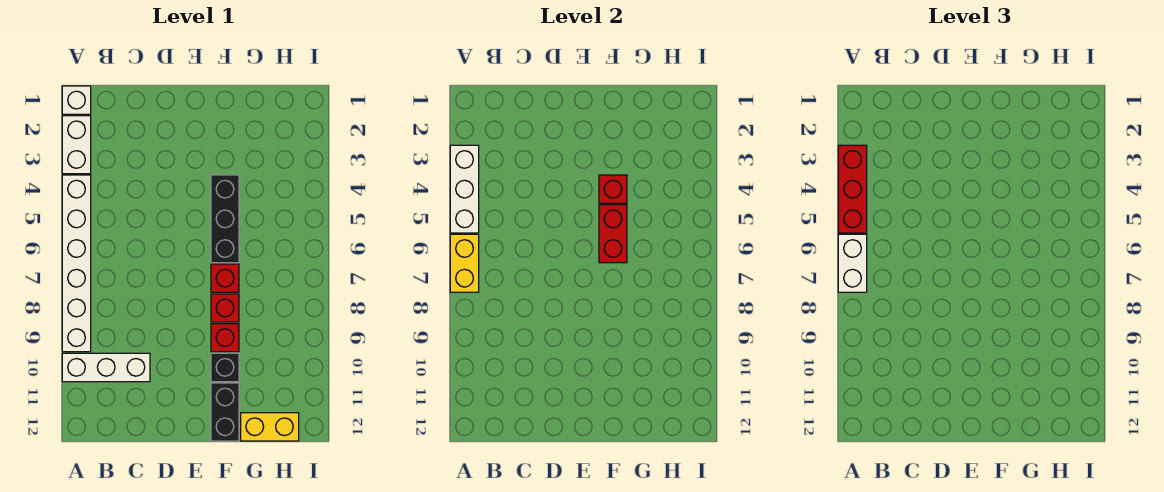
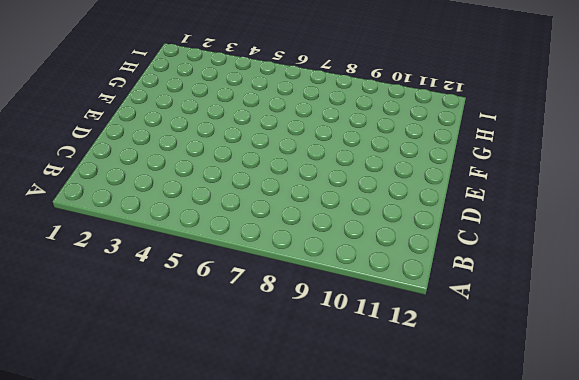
none -> white brick A1 level 1
none -> white brick A2:A3 level 1
none -> white brick A4:A9 level 1

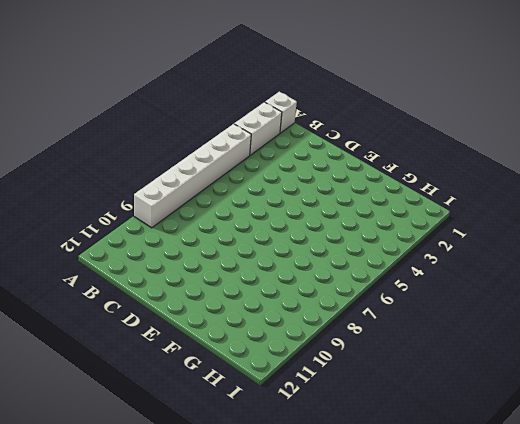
none -> white brick A10:C10 level 1
none -> black brick F4:F6 level 1
none -> red brick F7 level 1

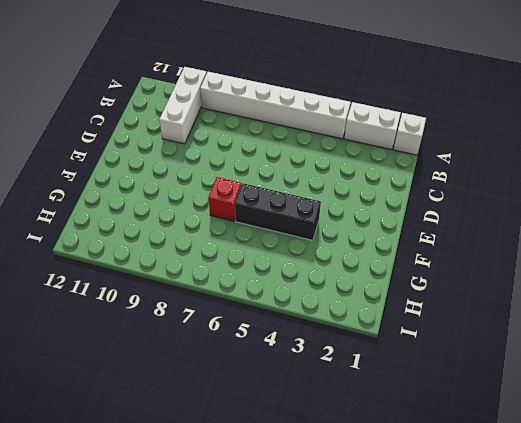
none -> red brick F8 level 1
none -> red brick F9 level 1
none -> black brick F10 level 1

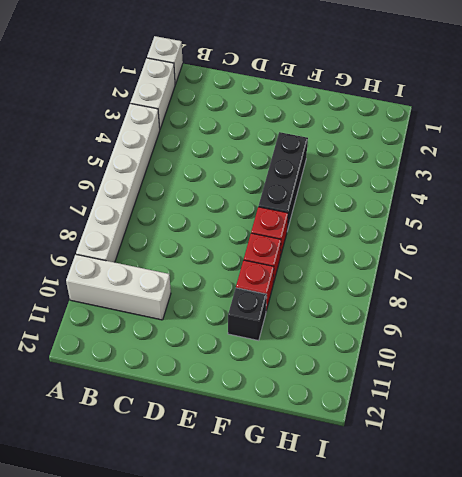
none -> black brick F11:F12 level 1
none -> yellow brick G12:H12 level 1
none -> white brick A3:A5 level 2

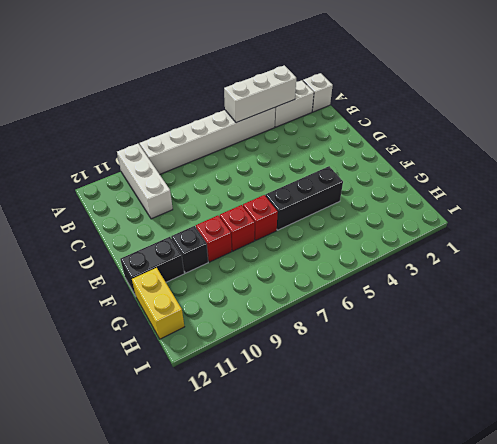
none -> yellow brick A6:A7 level 2
none -> red brick F4 level 2
none -> red brick F5:F6 level 2

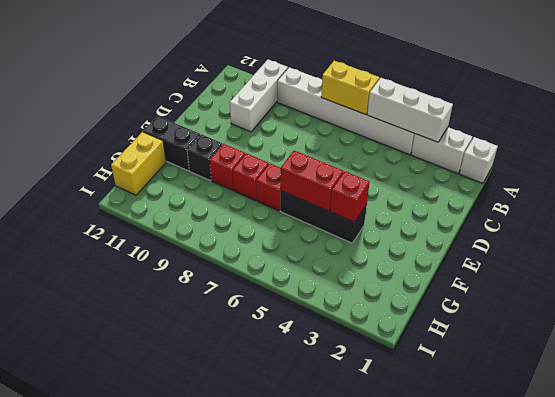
none -> red brick A3:A5 level 3
none -> white brick A6:A7 level 3

